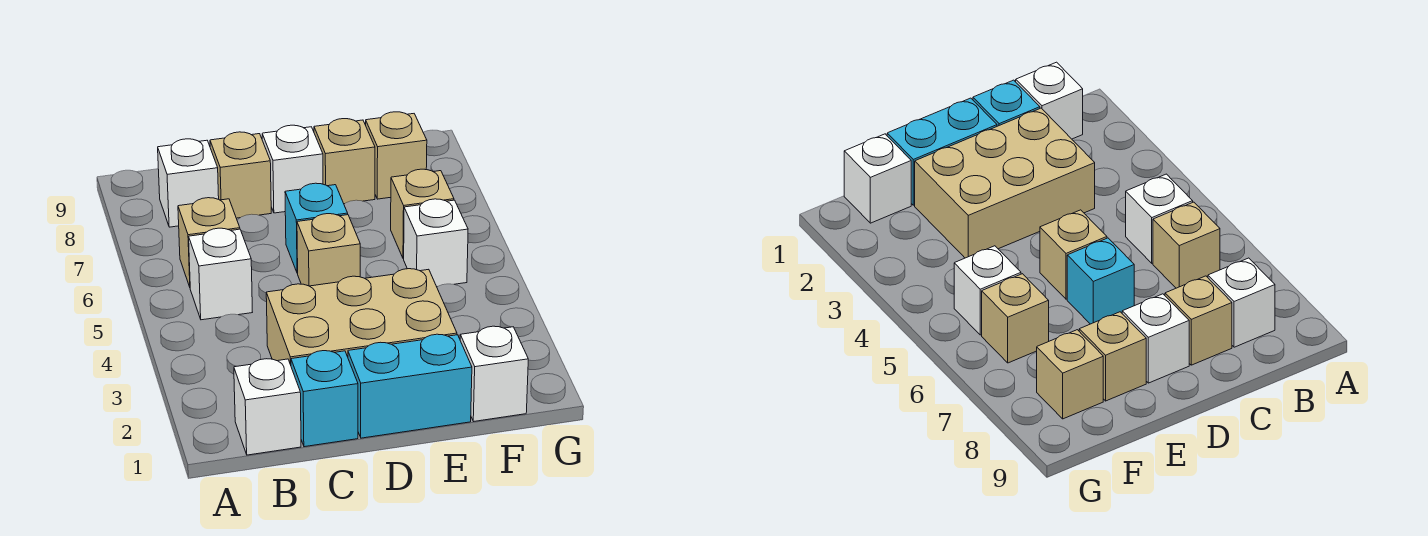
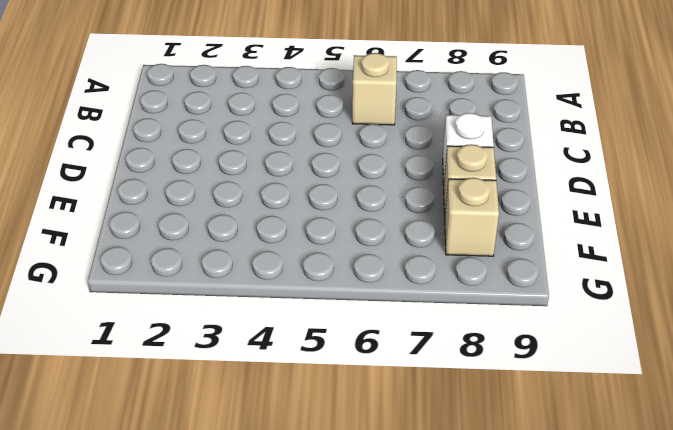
none -> white brick B1 level 1
none -> white brick B5 level 1
none -> white brick B8 level 1

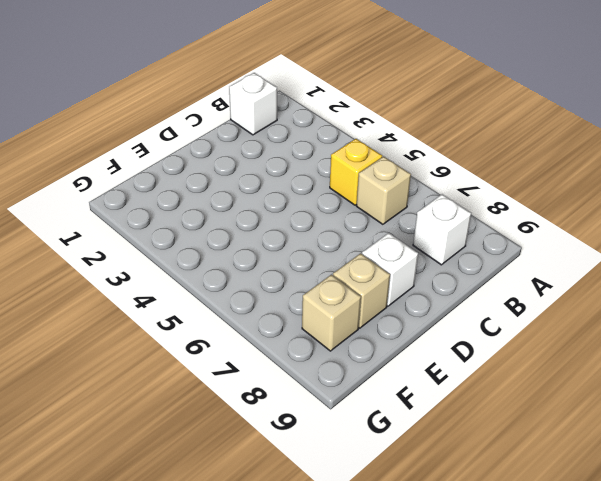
yellow brick B5 level 1 -> white brick B5 level 1
none -> cyan brick C1 level 1
none -> tan brick C2:E3 level 1
none -> tan brick C8 level 1

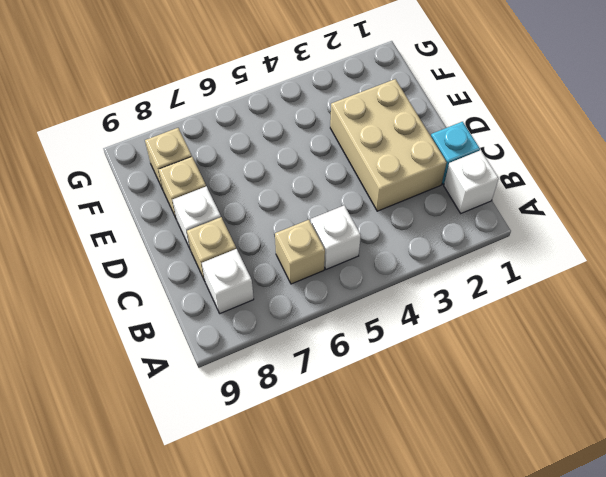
none -> cyan brick D1:E1 level 1
none -> tan brick D5 level 1
none -> cyan brick D6 level 1

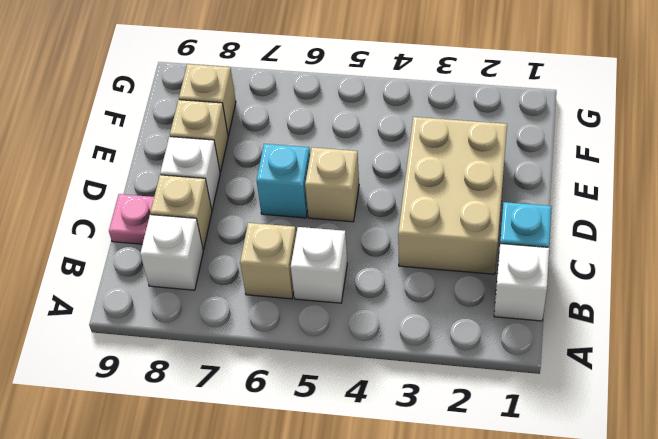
pink plate C9 level 1 -> none
none -> cyan brick D1:E1 level 1
none -> white brick F1 level 1
none -> white brick F5 level 1

